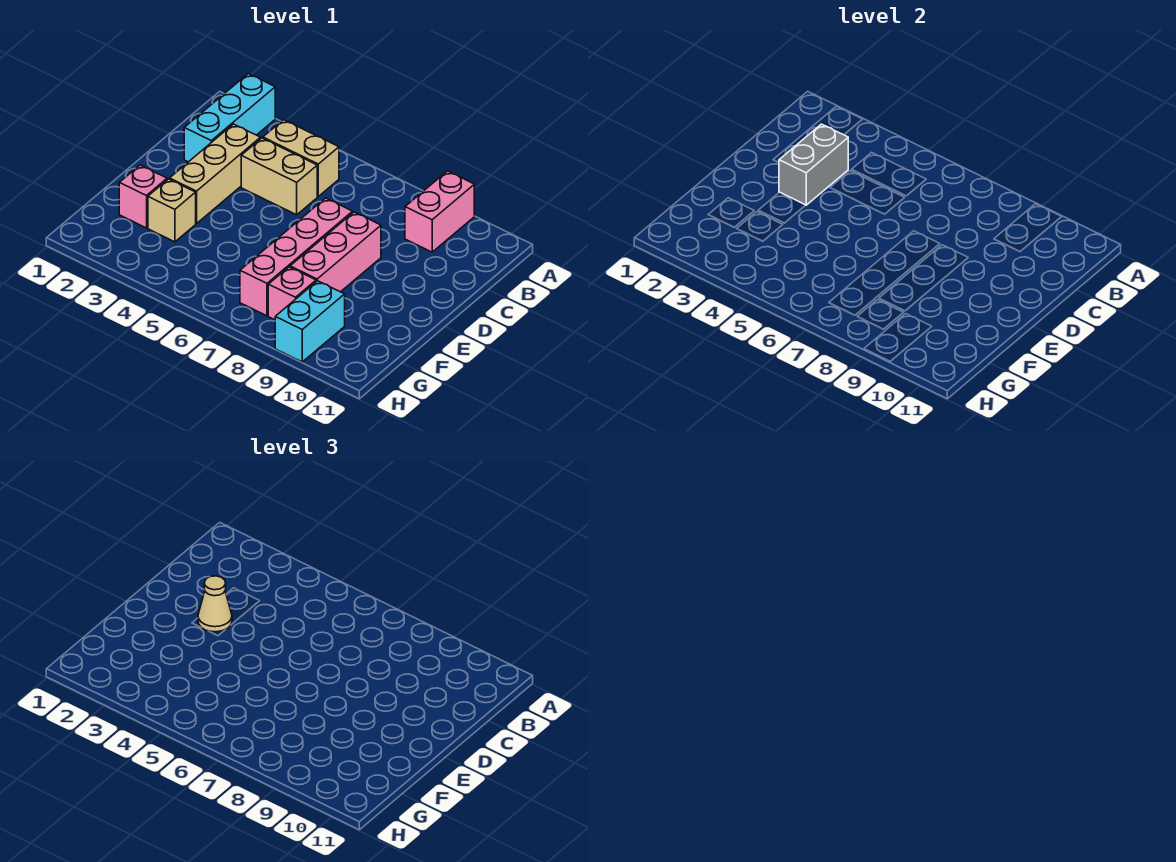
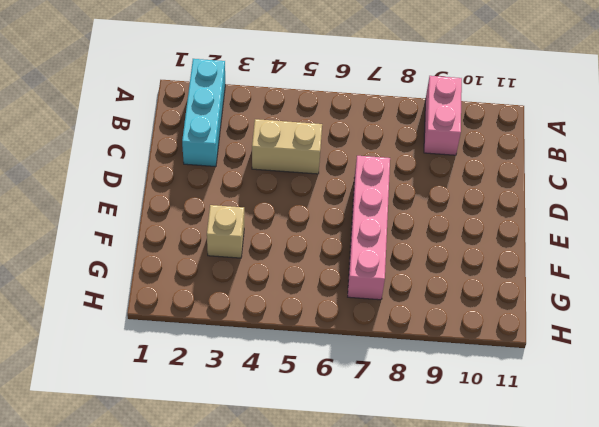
none -> tan brick B4:B5 level 1
none -> tan brick C3:E3 level 1
none -> pink brick D8:F8 level 1

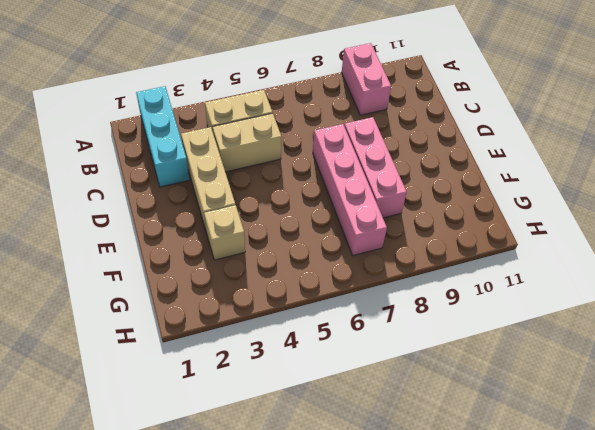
none -> pink brick F2 level 1
none -> pink brick G8 level 1
none -> cyan brick G9:H9 level 1

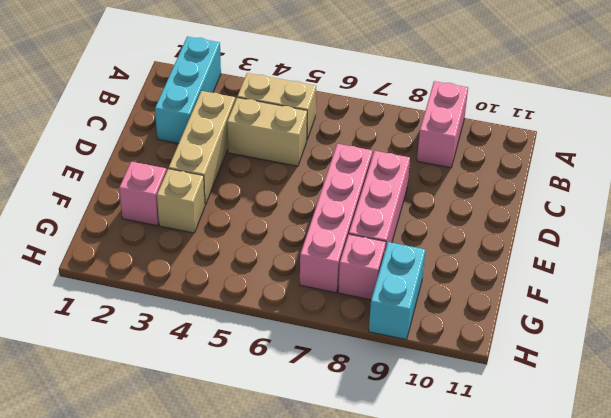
none -> grey brick C3:D3 level 2
none -> tan cone D3 level 3

